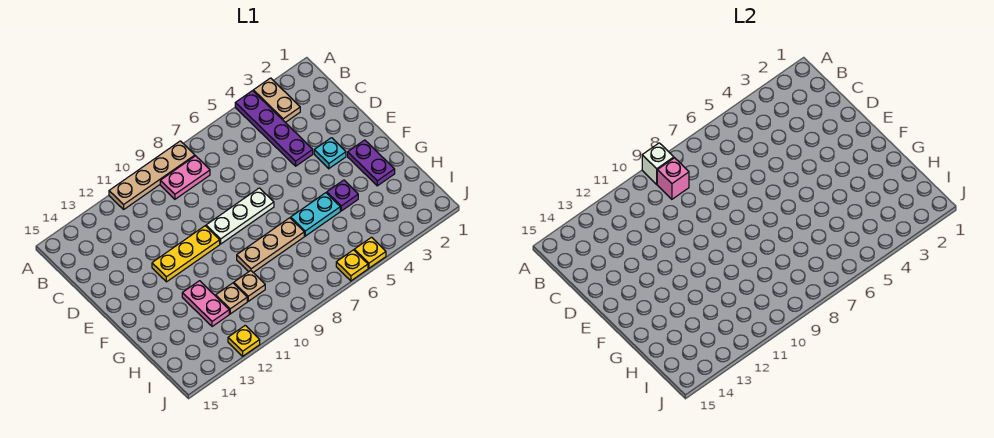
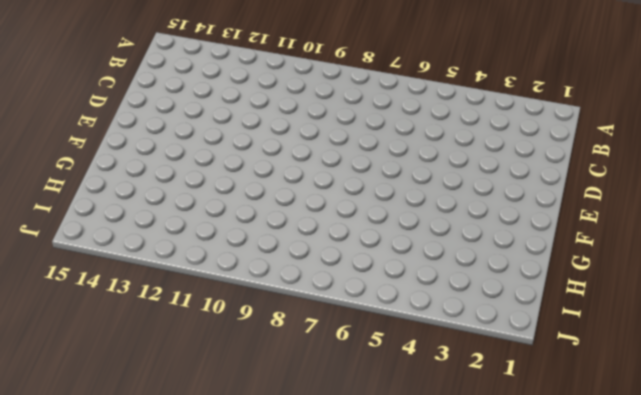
none -> tan plate A3:B3 level 1
none -> purple plate A4:D4 level 1
none -> tan plate A8:A11 level 1

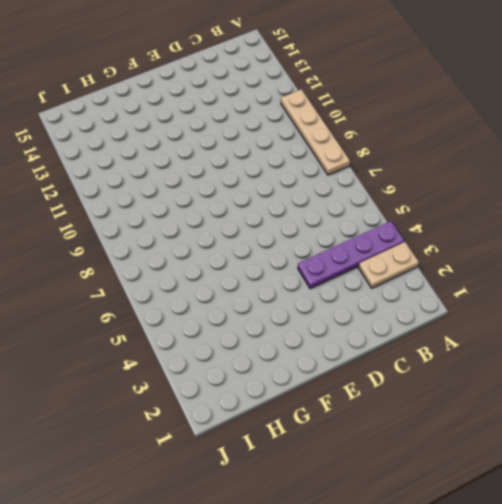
none -> pink plate B8:B9 level 1
none -> cyan plate E3 level 1
none -> white plate E7:E9 level 1

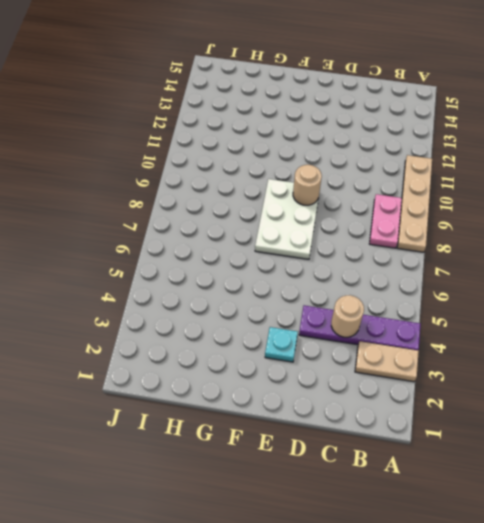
tan round brick C4 level 2 -> none
white plate E7:F9 level 1 -> white plate E7:E9 level 1
tan round brick E9 level 2 -> none
none -> yellow plate E10:E12 level 1
none -> purple plate F2:G2 level 1
none -> purple plate G4 level 1

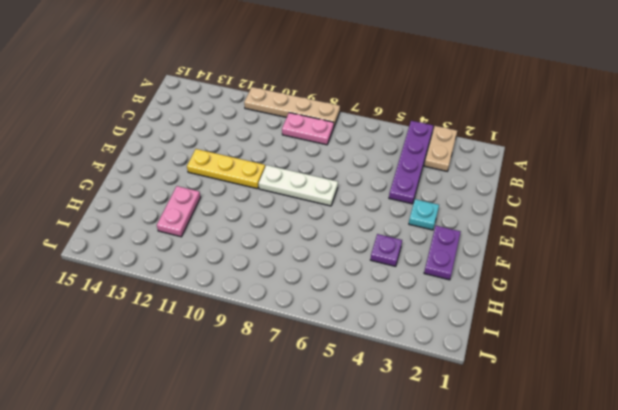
none -> cyan plate G5:G6 level 1
none -> tan plate G7:G9 level 1
none -> tan plate H10 level 1

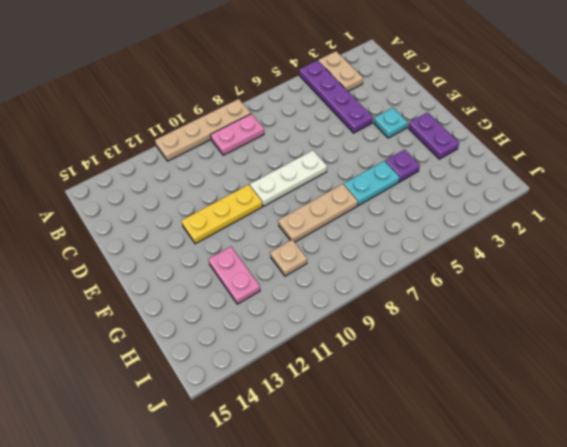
none -> tan plate H11 level 1
none -> yellow plate J5 level 1
none -> yellow plate J6 level 1

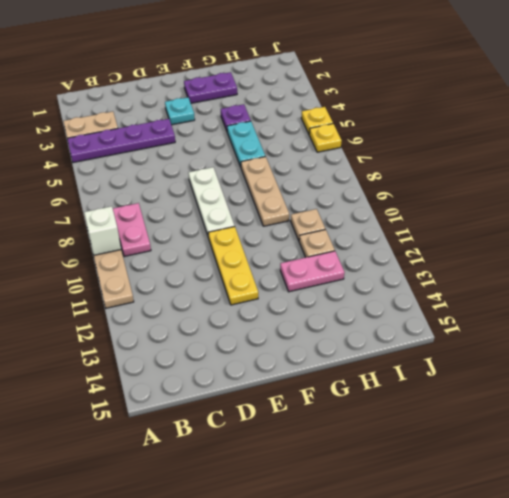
none -> yellow plate J12 level 1
none -> pink brick B9 level 2

